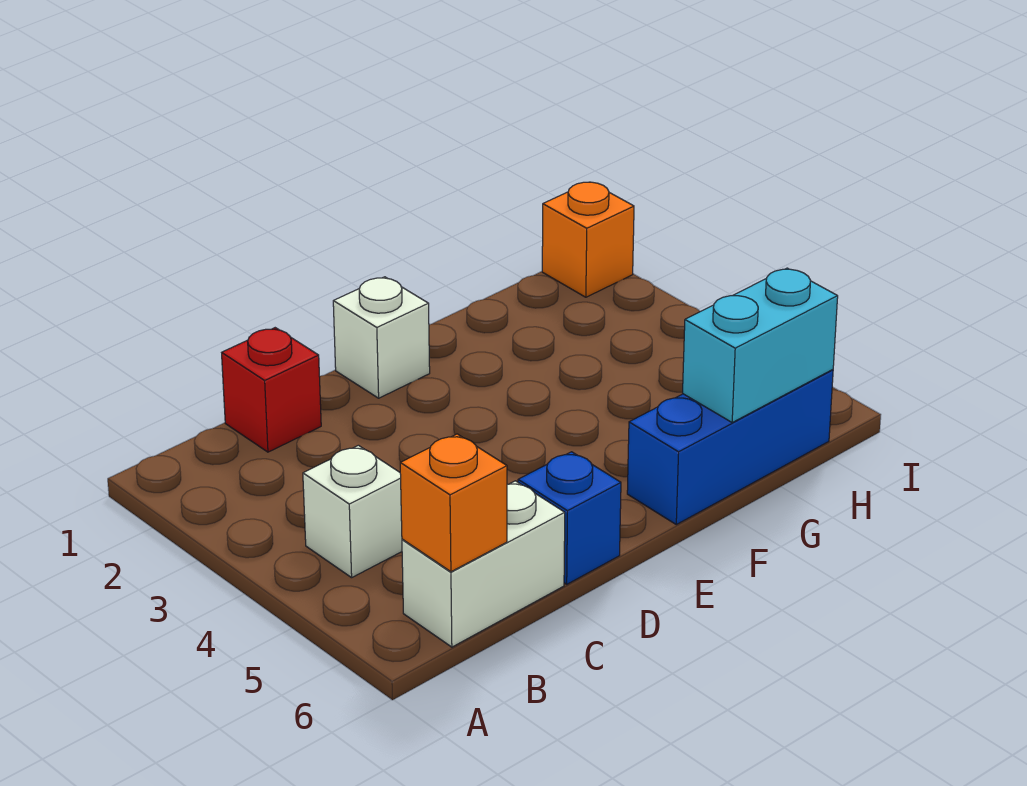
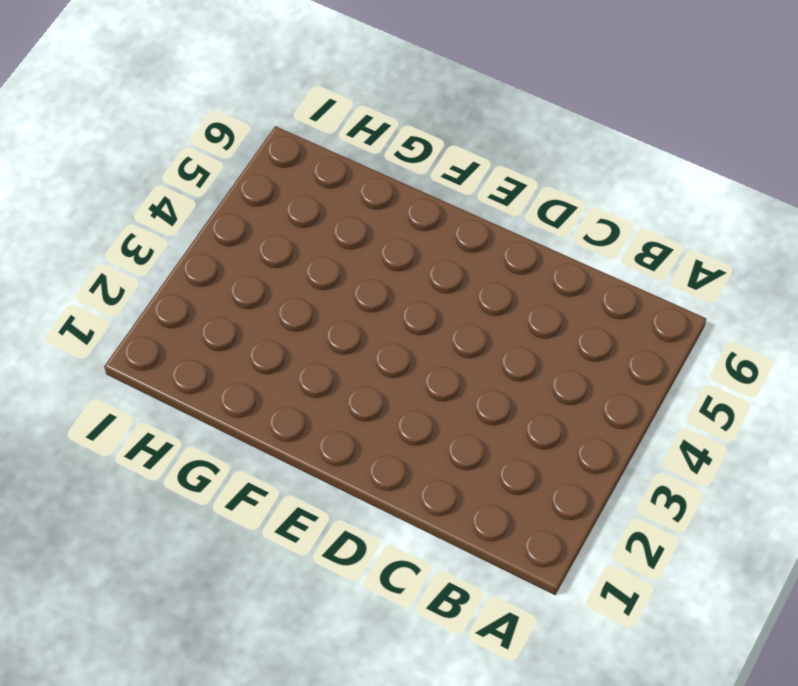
none -> white brick B4 level 1
none -> white brick B6:C6 level 1

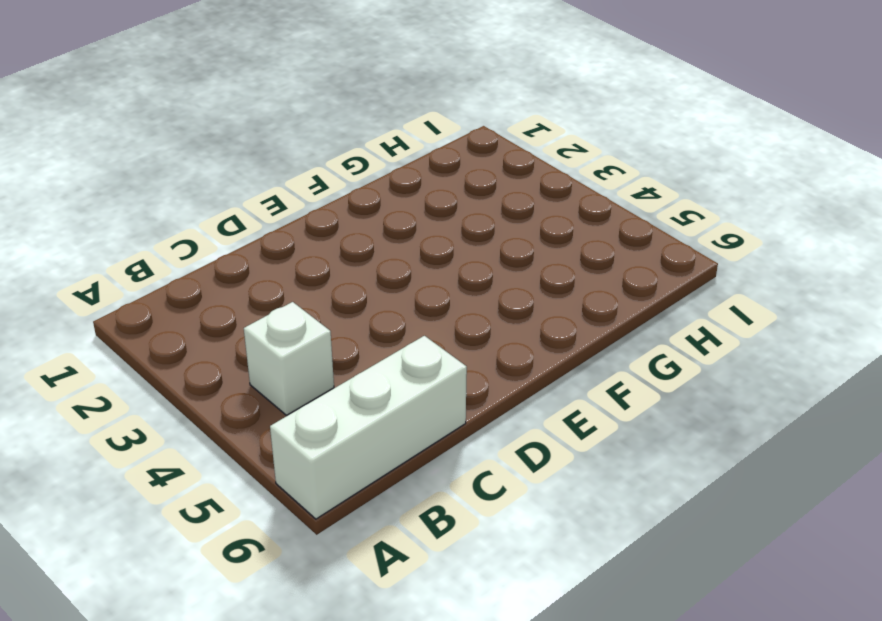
white brick A6:C6 level 1 -> white brick B6:C6 level 1
none -> red brick C1 level 1
none -> blue brick D6 level 1

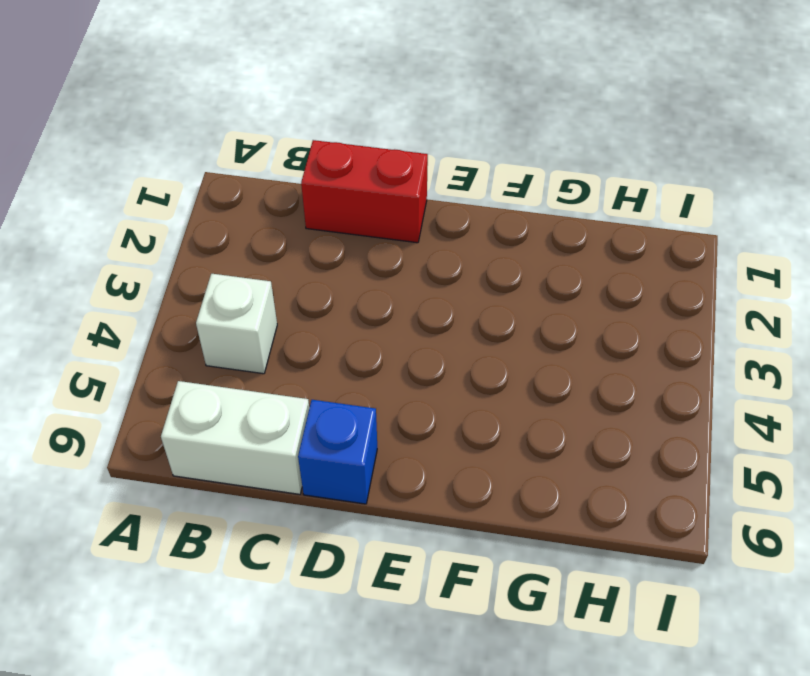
red brick C1:D1 level 1 -> red brick C1 level 1
none -> white brick E1 level 1
none -> blue brick F6:H6 level 1

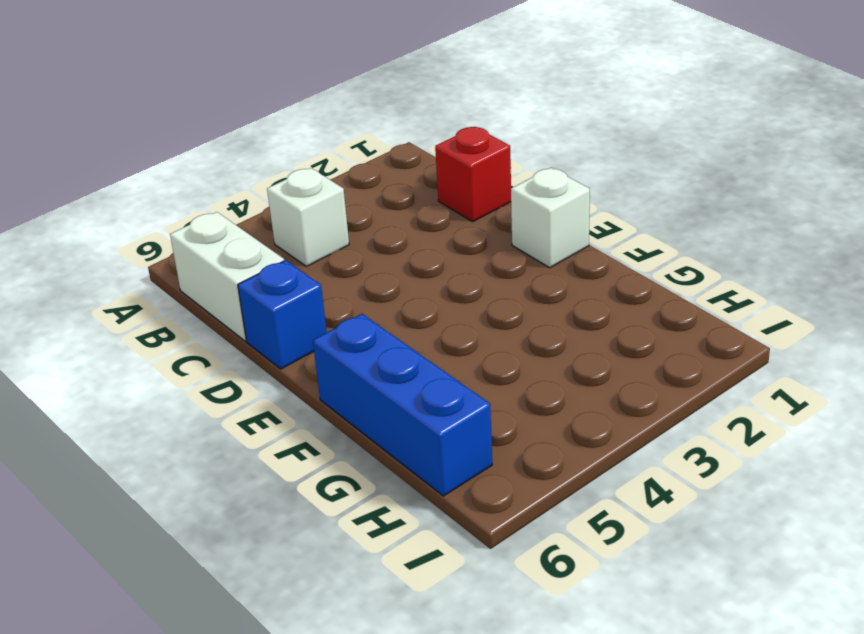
none -> orange brick I1 level 1
none -> orange brick B6 level 2

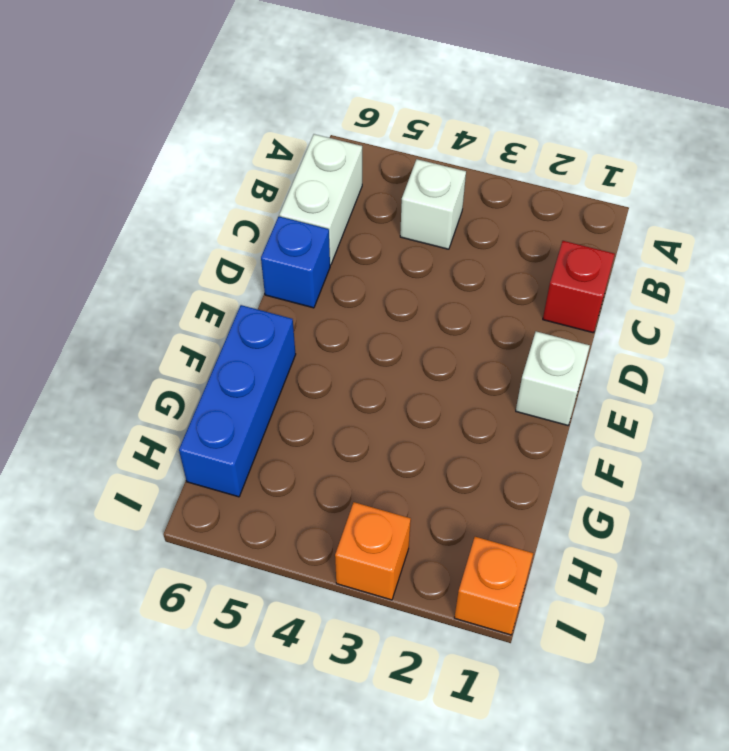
orange brick I3 level 1 -> orange brick B6 level 2
none -> cyan brick G6:H6 level 2

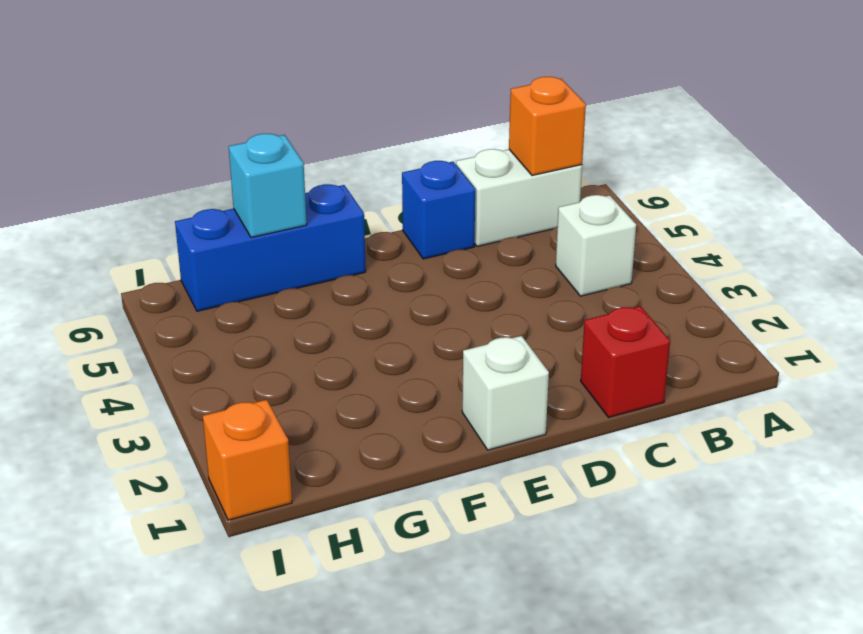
cyan brick G6 level 2 -> cyan brick G6:H6 level 2

